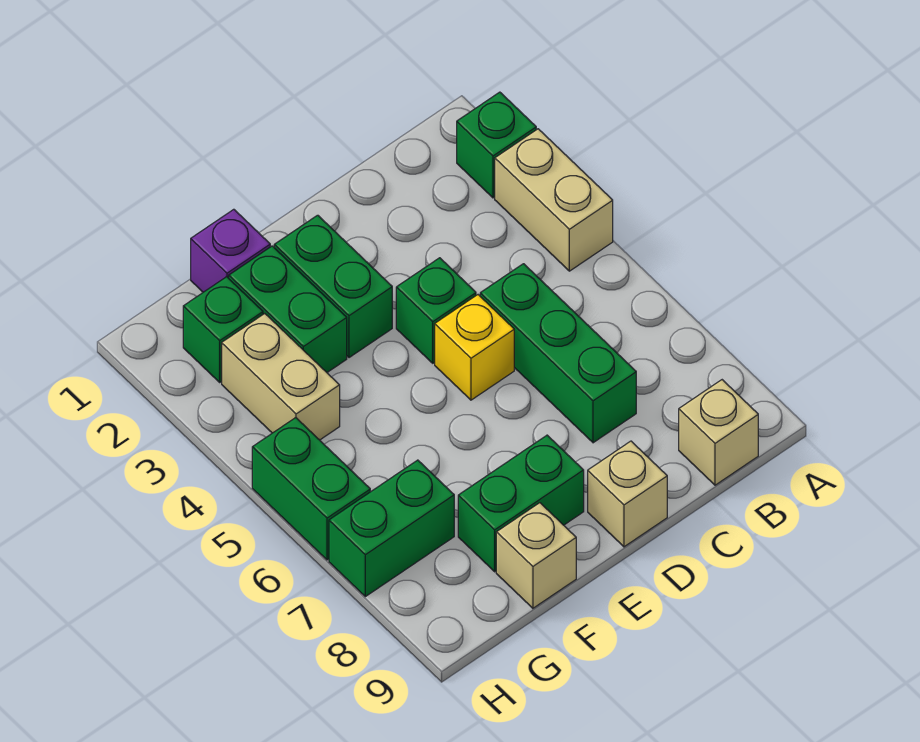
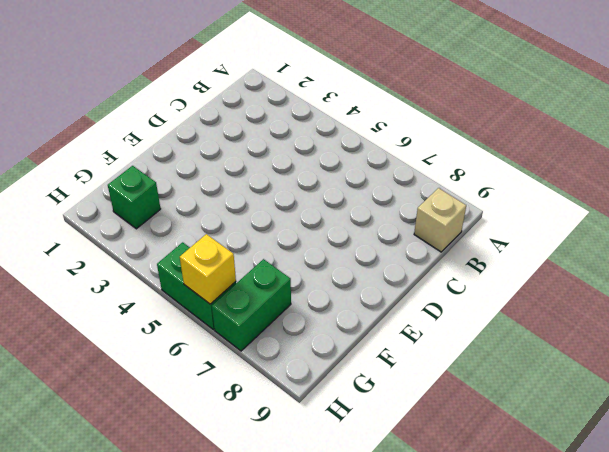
yellow brick H6 level 2 -> yellow brick D5 level 1
none -> green brick A2 level 1
none -> tan brick A3:A4 level 1
none -> green brick C5:C7 level 1

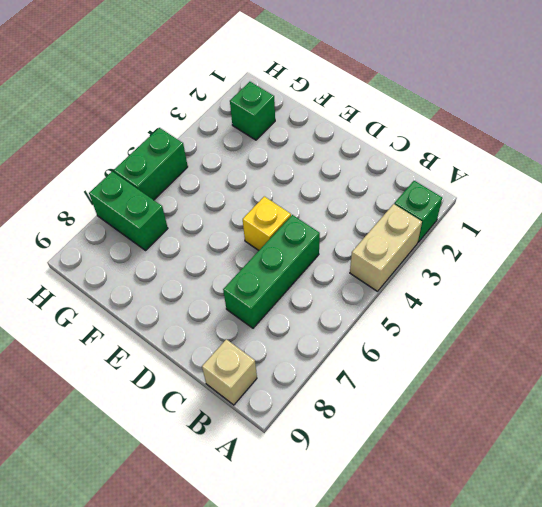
none -> green brick D4 level 1
none -> tan brick D9 level 1
none -> green brick E2:E3 level 1

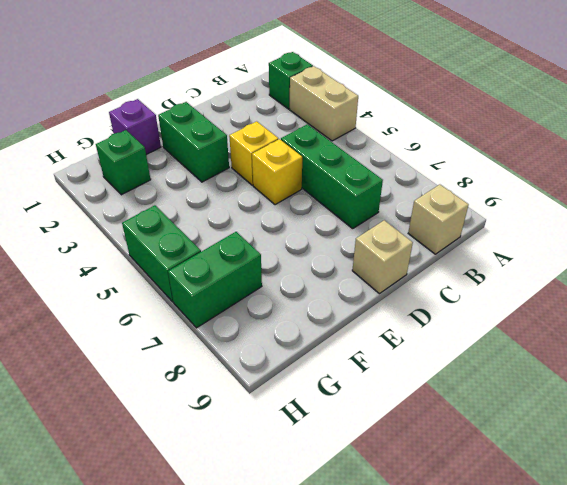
yellow brick D4 level 1 -> green brick D4 level 1
none -> green brick E8:F8 level 1
none -> green brick F2:F3 level 1
none -> tan brick F9 level 1

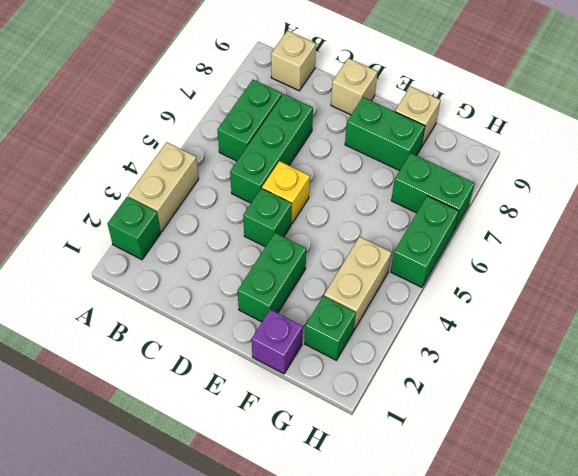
green brick B6:B7 level 1 -> green brick F2:F3 level 1

